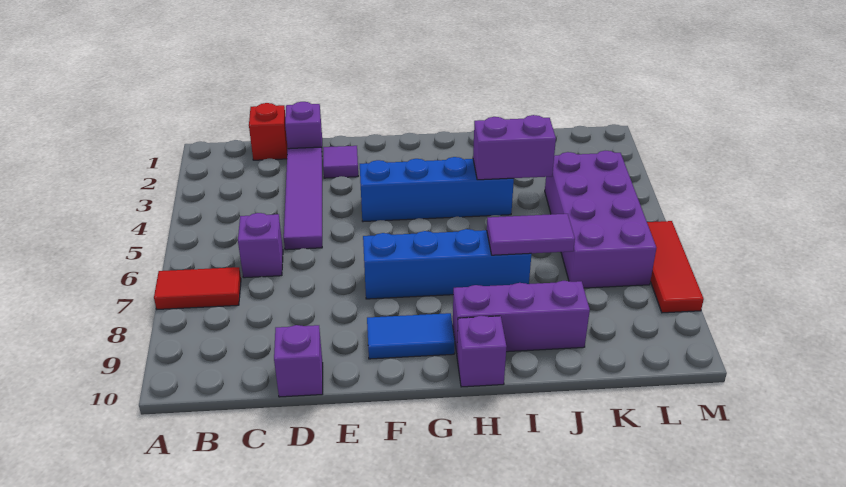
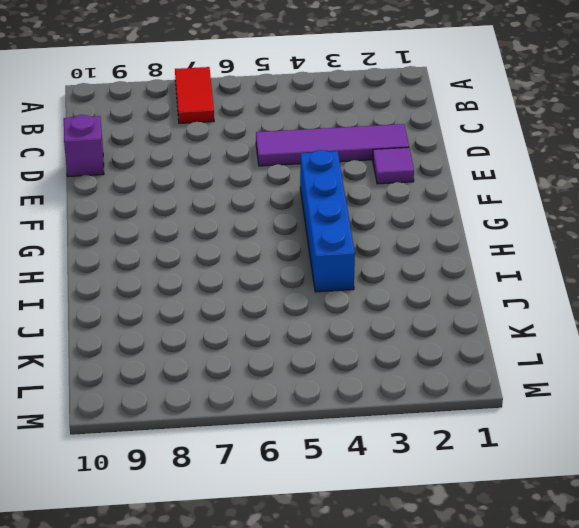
none -> red brick C1 level 1
none -> purple brick C6 level 1
none -> purple brick D1 level 1

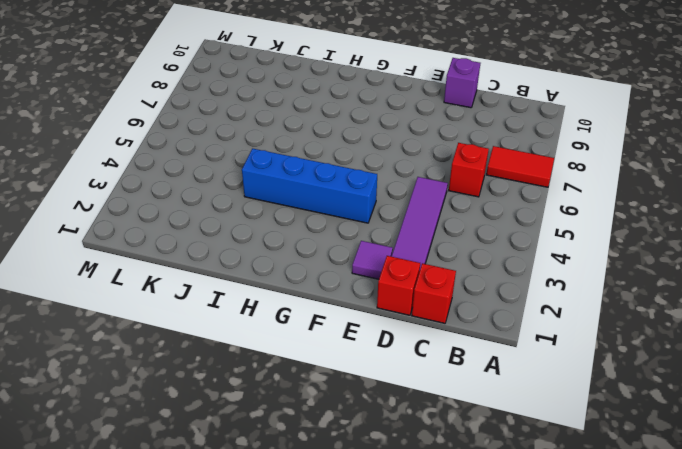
red brick C6 level 1 -> purple brick C6 level 1
red brick D1 level 1 -> purple brick D1 level 1
none -> blue brick F7:I7 level 1
none -> blue tile F9:G9 level 1
none -> purple brick H9:J9 level 1

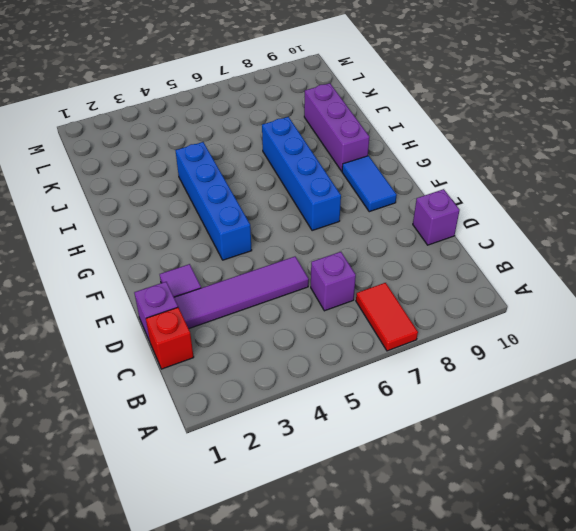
none -> purple brick H10 level 1
none -> purple brick K4:L7 level 1
none -> red tile M6:M8 level 1

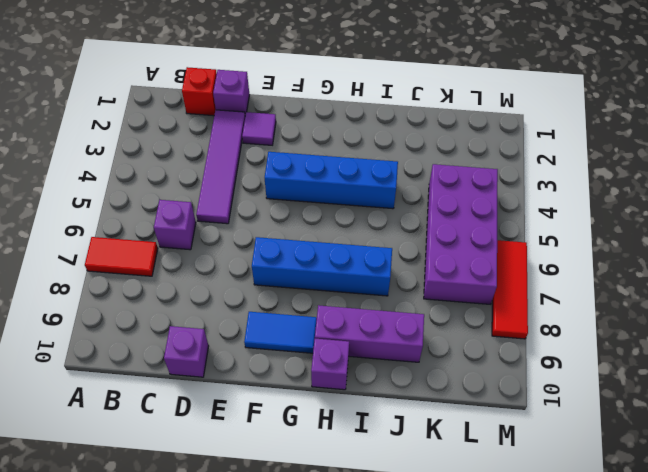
none -> purple brick I4:J4 level 2
none -> purple tile I7:J7 level 2

